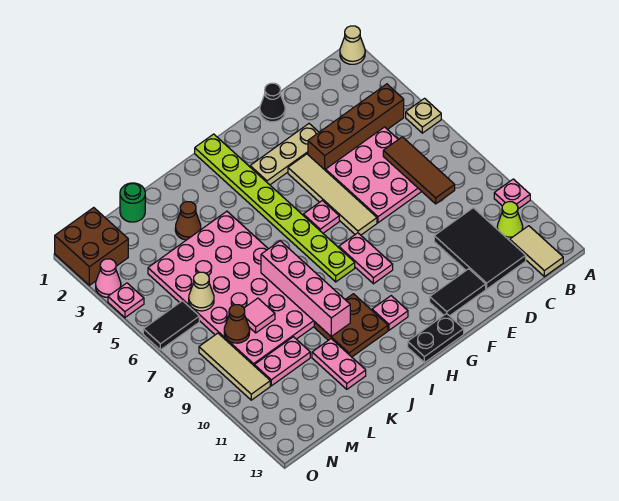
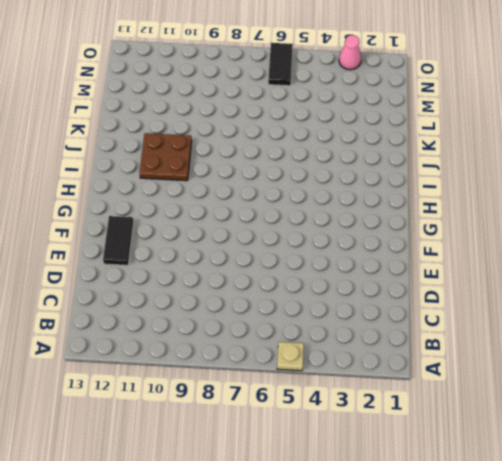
none -> tan cone A1 level 1
none -> pink plate A10 level 1
none -> brown brick B4:E4 level 1
none -> lime cone B11 level 1

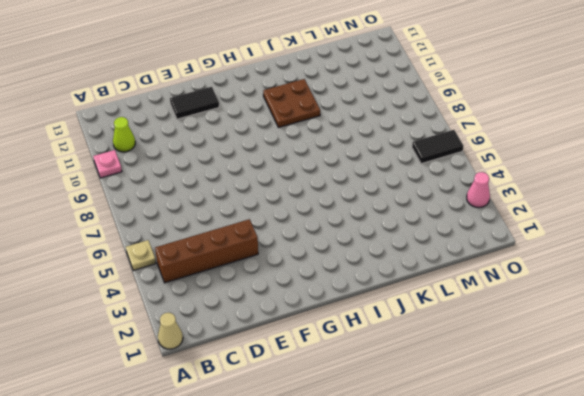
none -> tan tile B12:B13 level 1
none -> pink plate C5:E7 level 1
none -> black tile C10:D12 level 1
none -> black cone E1 level 1

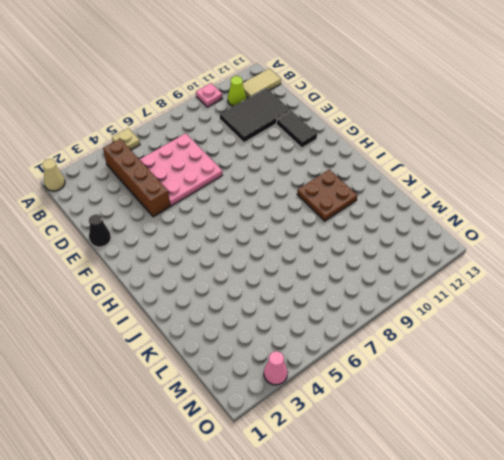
none -> tan plate E3:G3 level 1
none -> tan tile F4:F7 level 1
none -> pink plate G6 level 1
none -> pink plate G8:G9 level 1

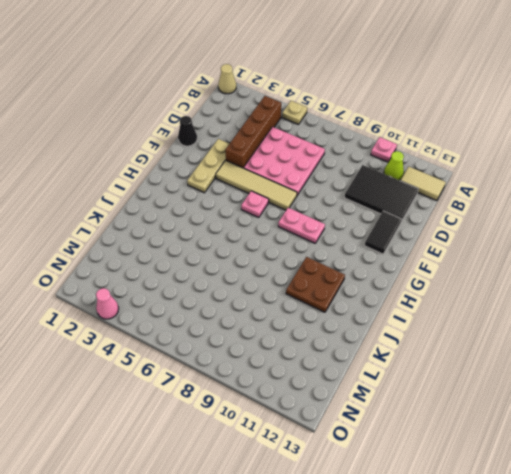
none -> black plate G13:H13 level 1
none -> lime plate H1:H8 level 1
none -> pink plate H11 level 1
none -> pink plate J4:M9 level 1

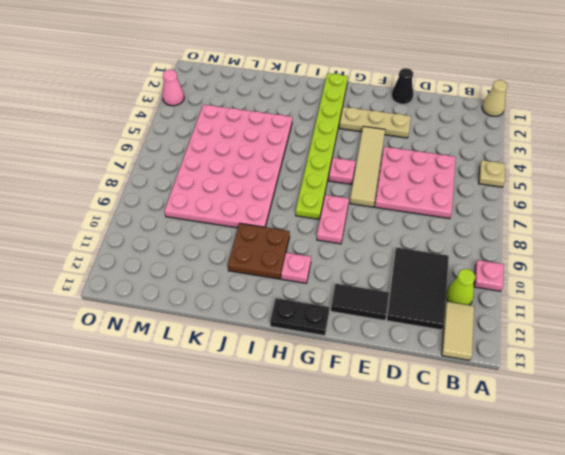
none -> brown brick B4:E4 level 1
none -> brown cone K3 level 1
none -> pink plate K11:K12 level 1
none -> green round brick L1 level 1

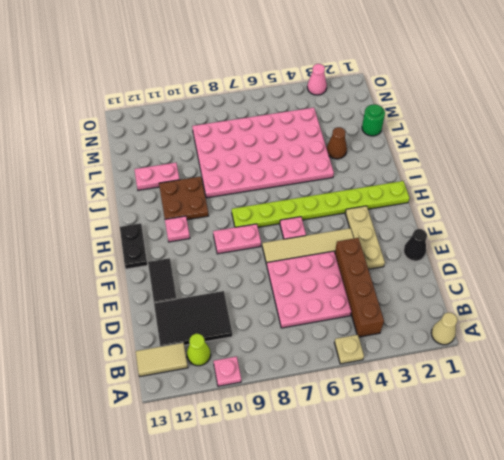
none -> pink plate L10:M10 level 1
none -> brown brick N1:O2 level 1
none -> black tile N6:O6 level 1
none -> tan tile N8:N10 level 1

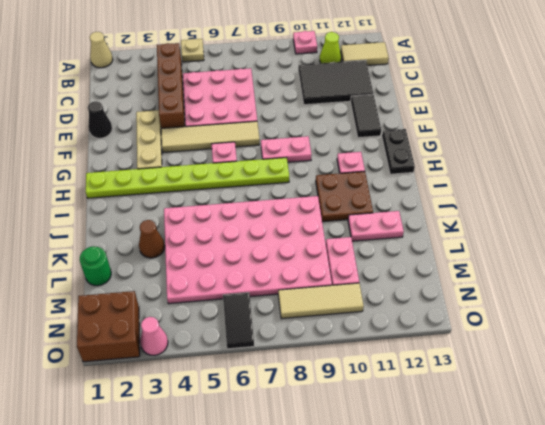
none -> pink plate O4 level 1
none -> brown tile C6:C8 level 2
none -> pink brick J7:J10 level 2
none -> pink tile L8 level 2

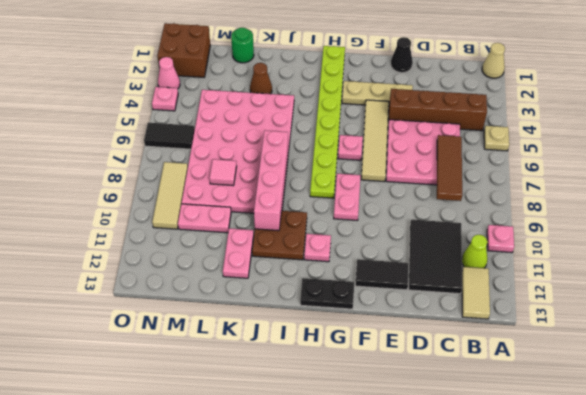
none -> tan cone M6 level 2
none -> brown cone M8 level 2

